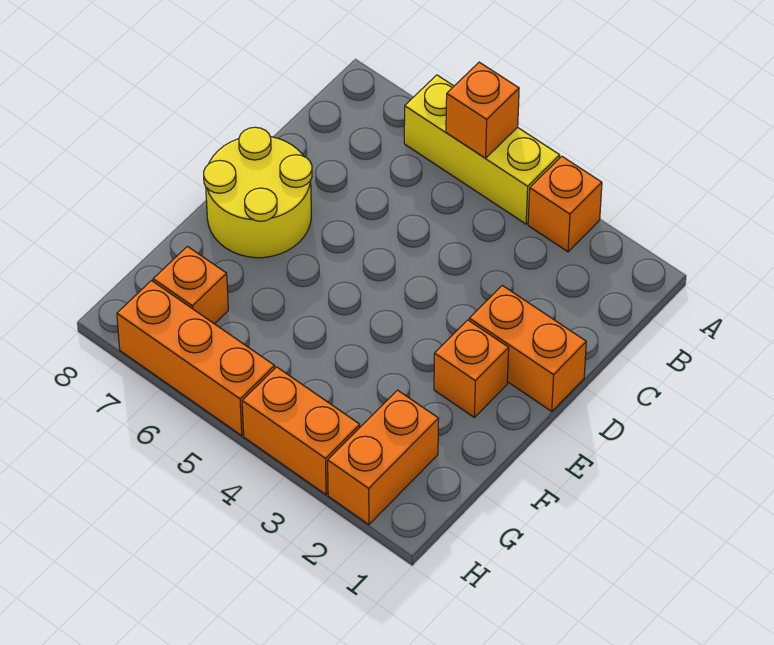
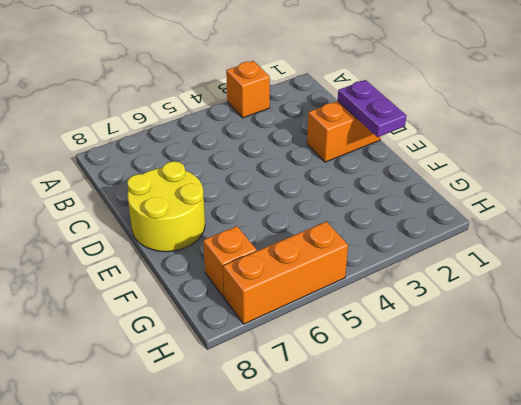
purple plate D1:E1 level 2 -> none
none -> yellow brick A4:A6 level 1
none -> orange brick E2 level 1

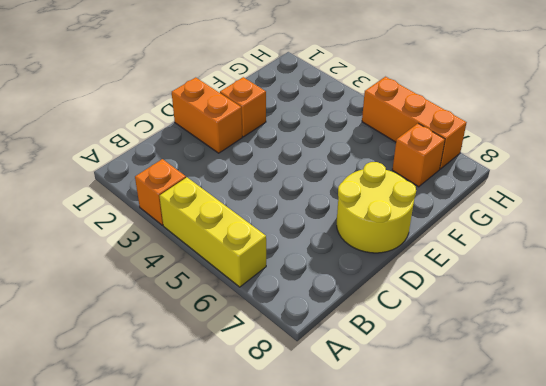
none -> orange brick G2:H2 level 1
none -> orange brick H3:H4 level 1

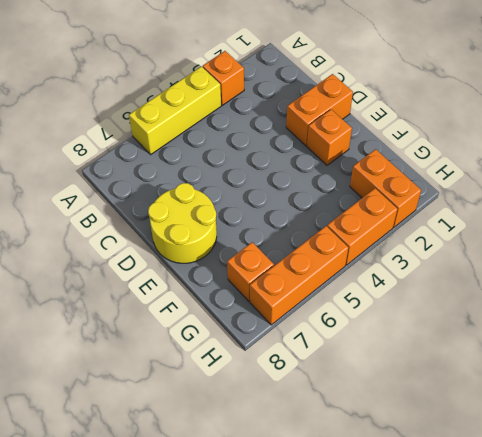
none -> orange brick A5 level 2

